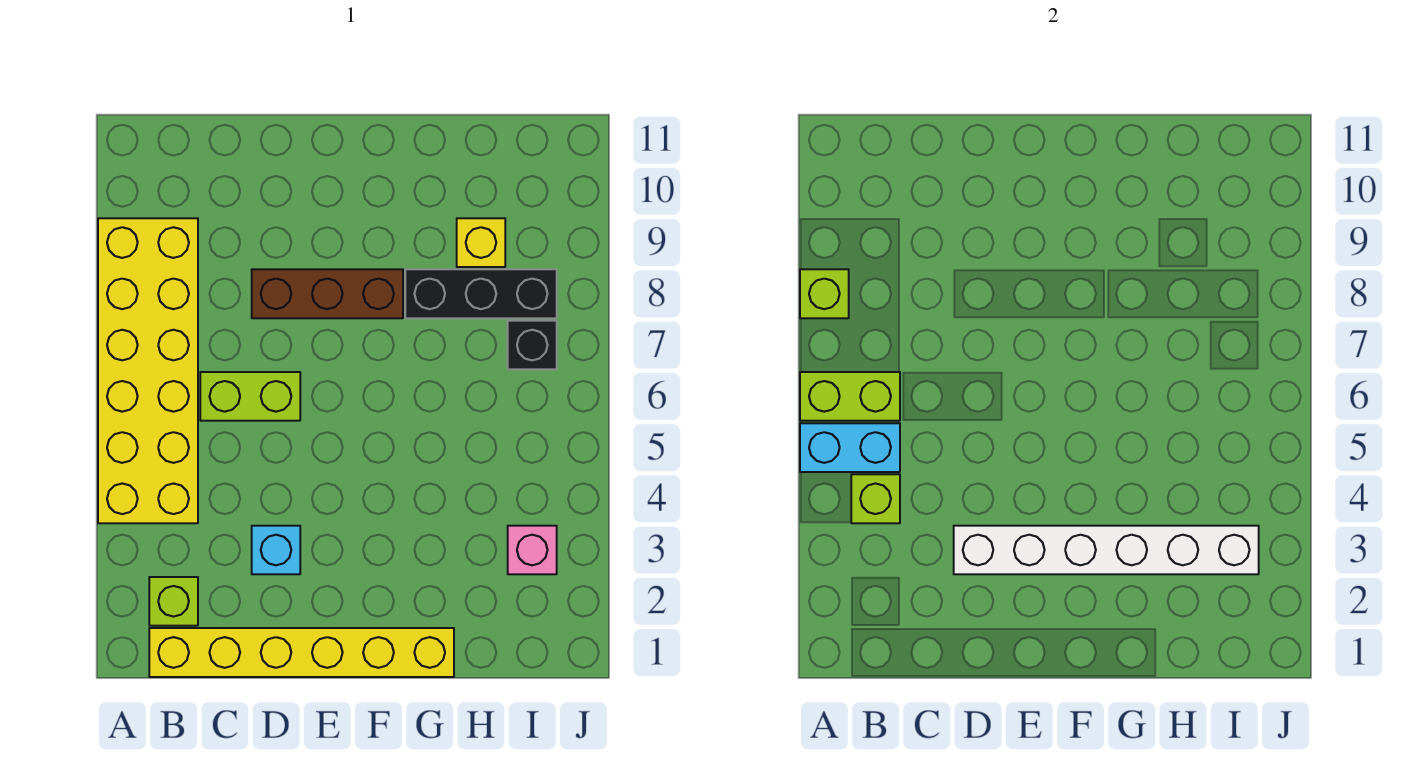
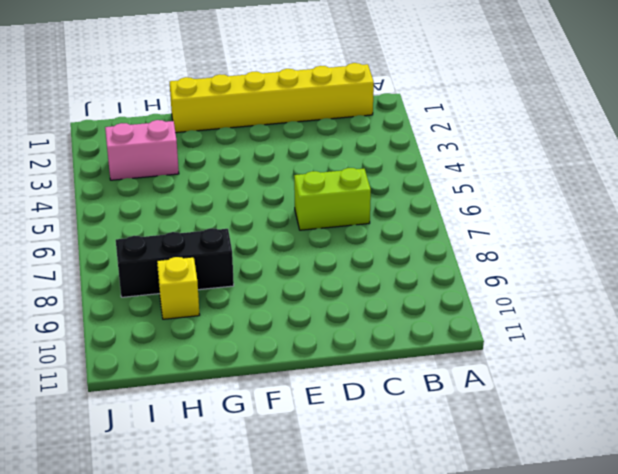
pink brick H3:I3 level 1 -> pink brick I3 level 1
none -> yellow brick A4:B9 level 1
none -> lime brick B2 level 1
none -> cyan brick D3 level 1

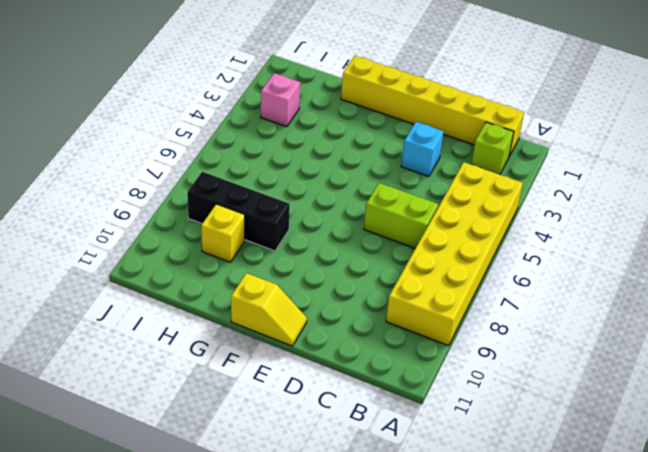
yellow slope E11:F11 level 1 top F -> none
none -> brown brick D8:F8 level 1
none -> black brick I7 level 1
none -> cyan brick A5:B5 level 2

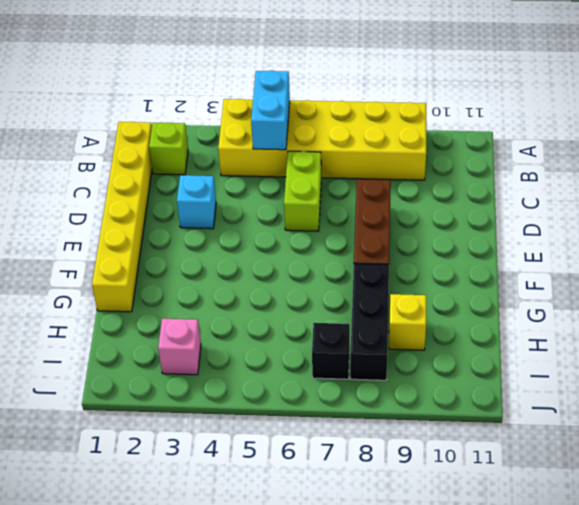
none -> lime brick A6:B6 level 2
none -> lime brick A8 level 2
none -> lime brick B4 level 2

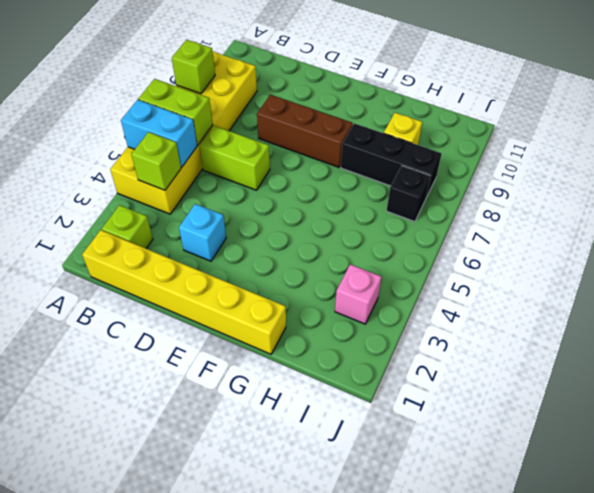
none -> white brick D3:I3 level 2

